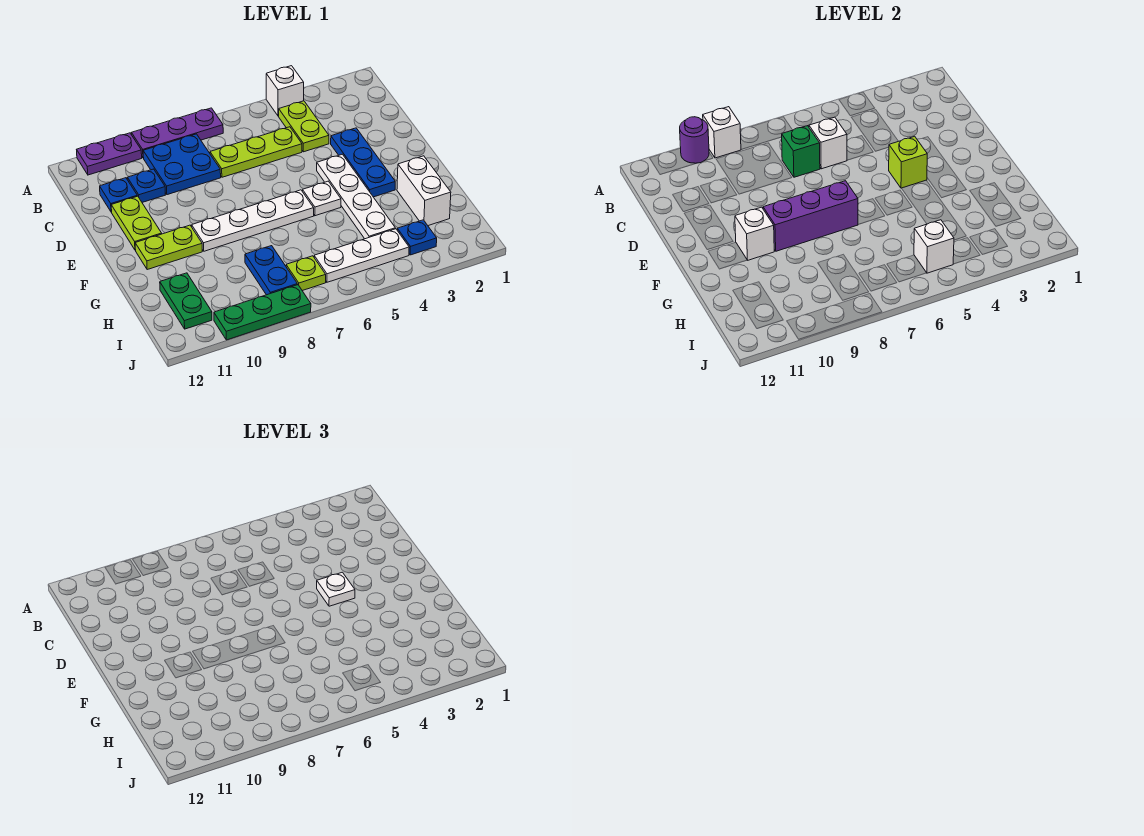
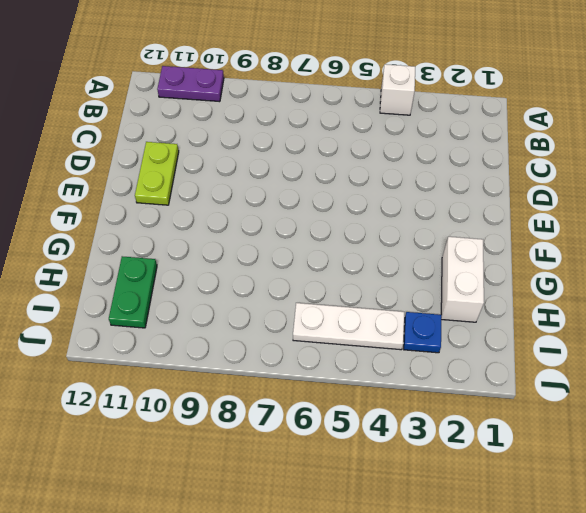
none -> purple plate A7:A9 level 1
none -> lime plate B4:C4 level 1
none -> blue plate B8:C9 level 1
none -> lime plate C5:C7 level 1

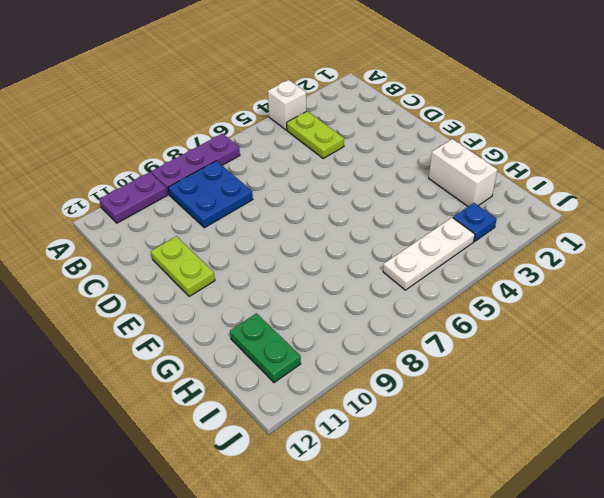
none -> lime plate C5:C7 level 1
none -> blue plate C10 level 1
none -> blue plate C11 level 1
none -> blue plate D3:F3 level 1

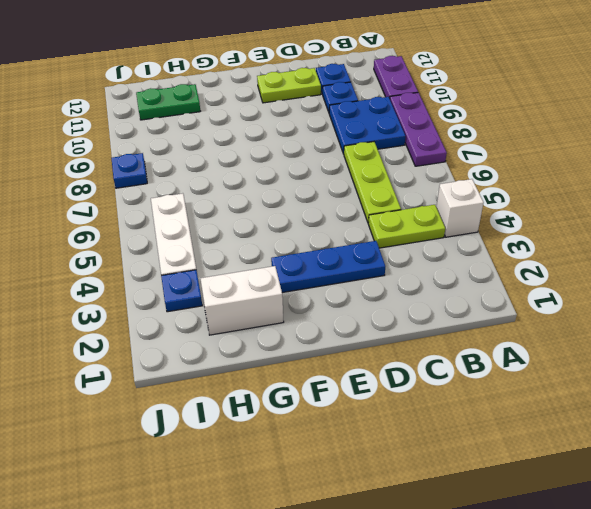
blue plate J8 level 1 -> green plate J8:J10 level 1
none -> white plate E4:H4 level 1
none -> white plate F5 level 1
none -> white plate F6:F9 level 1
none -> lime plate F10:F11 level 1

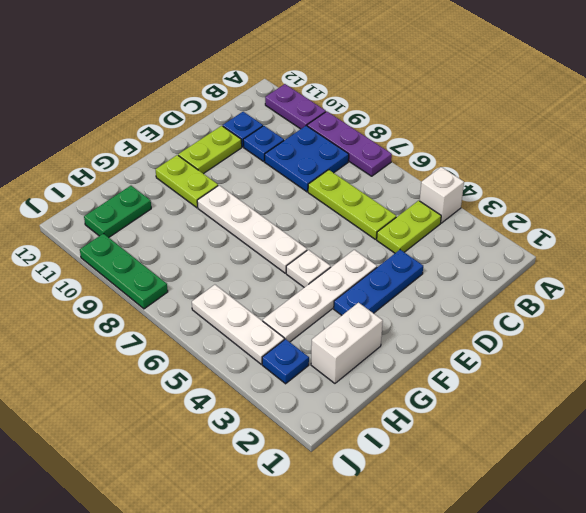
none -> blue plate H8:I8 level 1
none -> lime plate I7 level 1
none -> white brick A9 level 2
none -> purple round brick A10 level 2

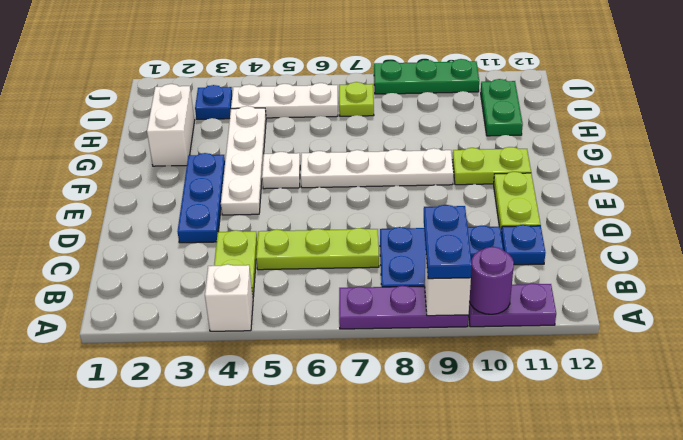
blue plate A9:B9 level 3 -> blue plate H8:I8 level 1
none -> white brick C6 level 2
none -> green brick C7 level 2
none -> lime brick E4 level 2
none -> purple brick F7:F9 level 2

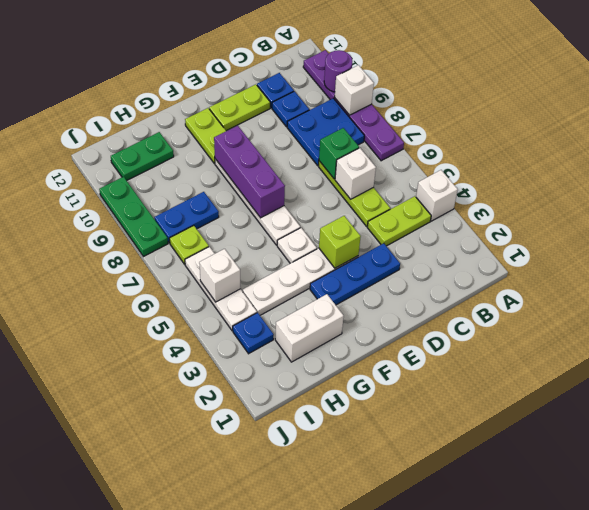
none -> white brick F10 level 2
none -> white plate E4 level 3

